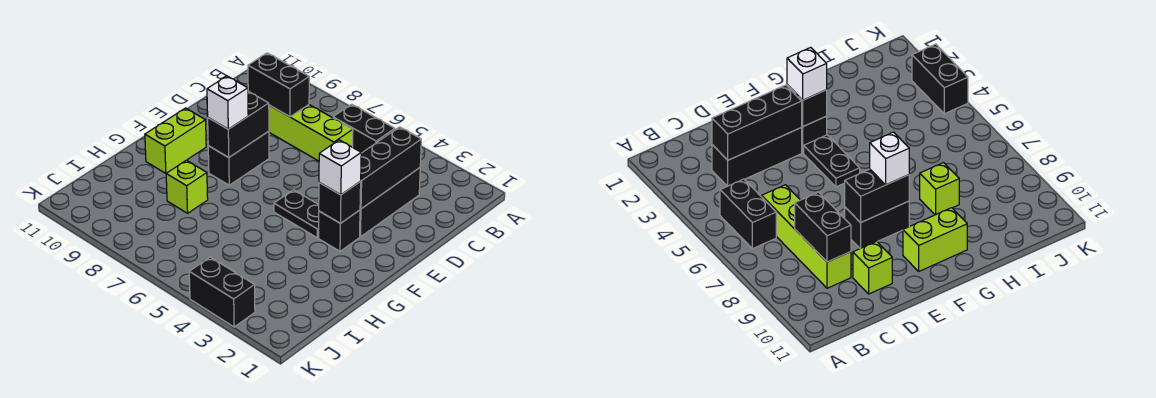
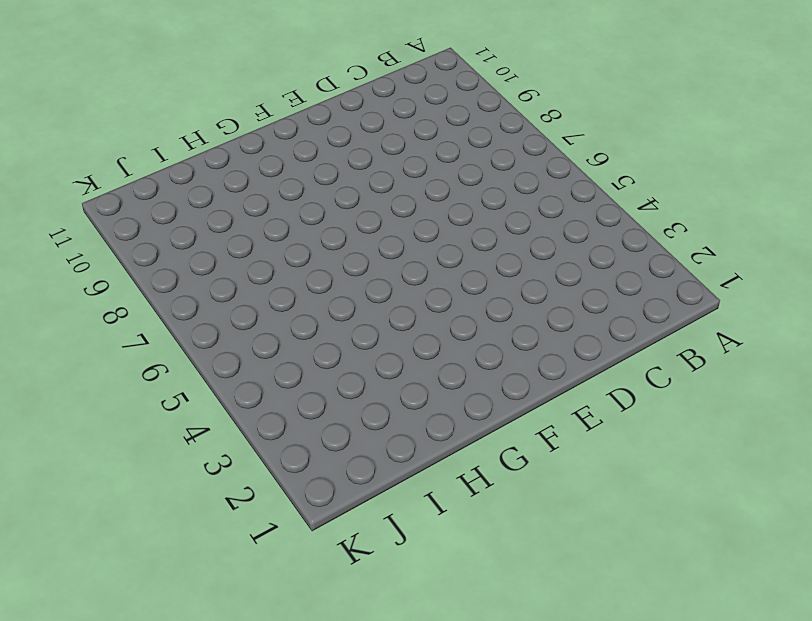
none -> black brick B5:B6 level 1
none -> black brick C3:E3 level 1
none -> lime brick C6:C9 level 1

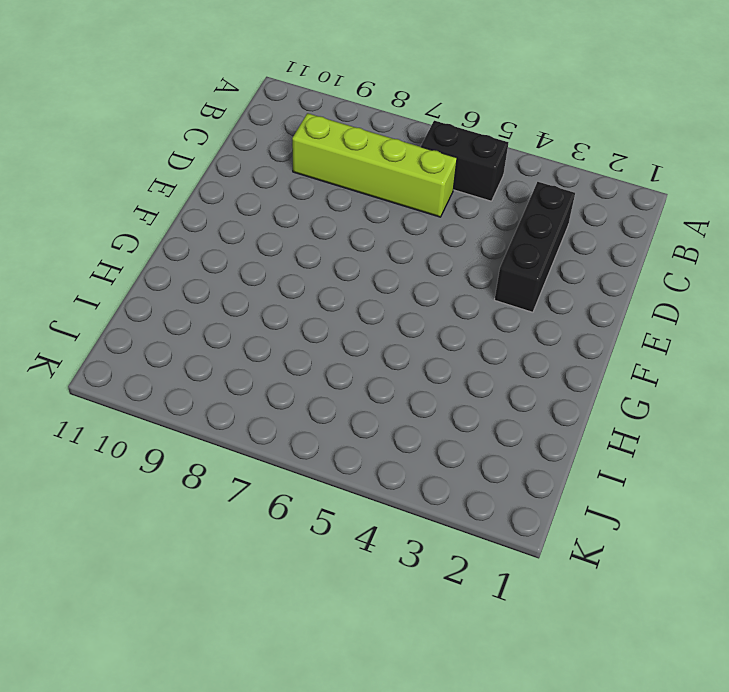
none -> lime brick D10 level 1
none -> black brick E8:F8 level 1
none -> black brick F3 level 1

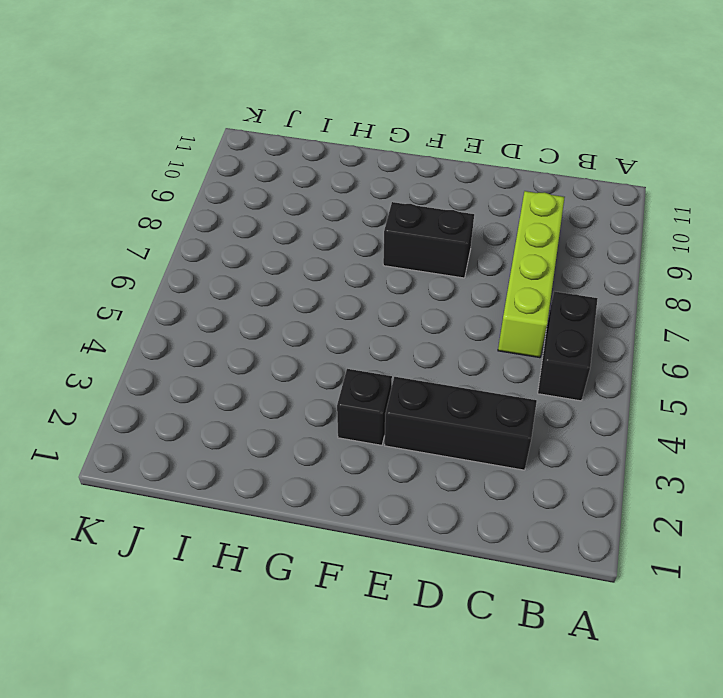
none -> lime brick D10 level 1
none -> black plate F4:F5 level 1
none -> lime brick F10:G10 level 1

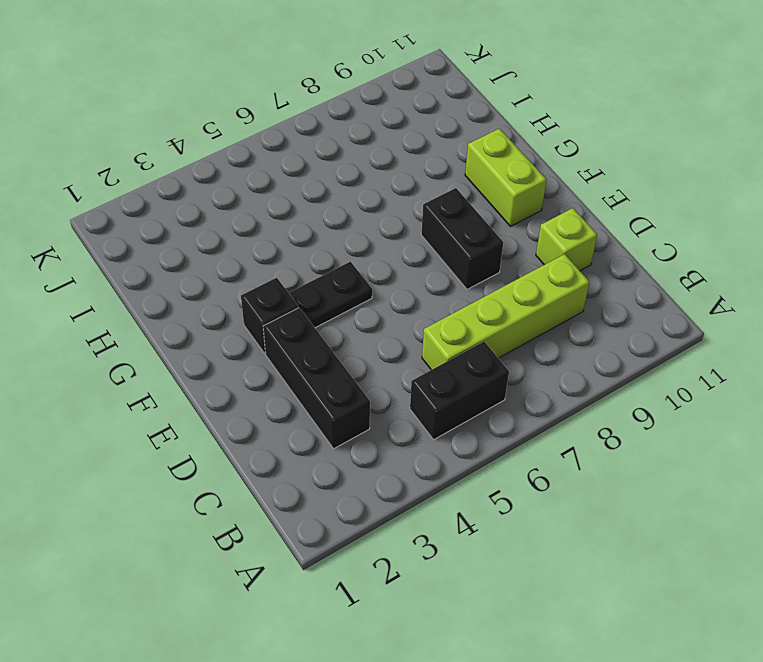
none -> lime brick H8 level 1
none -> black brick K3:K4 level 1
none -> black brick C3:E3 level 2

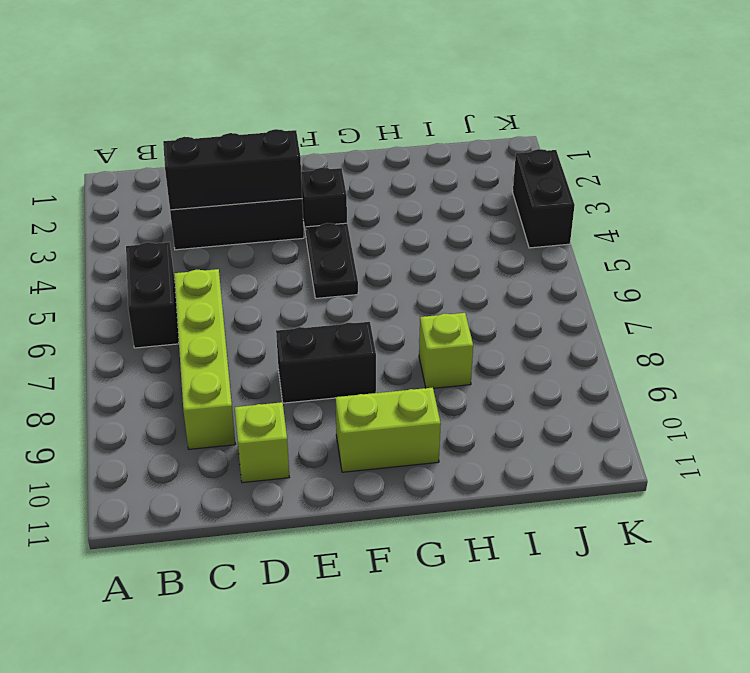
none -> black brick C8:C9 level 2
none -> black brick E8:F8 level 2
none -> black brick F3 level 2

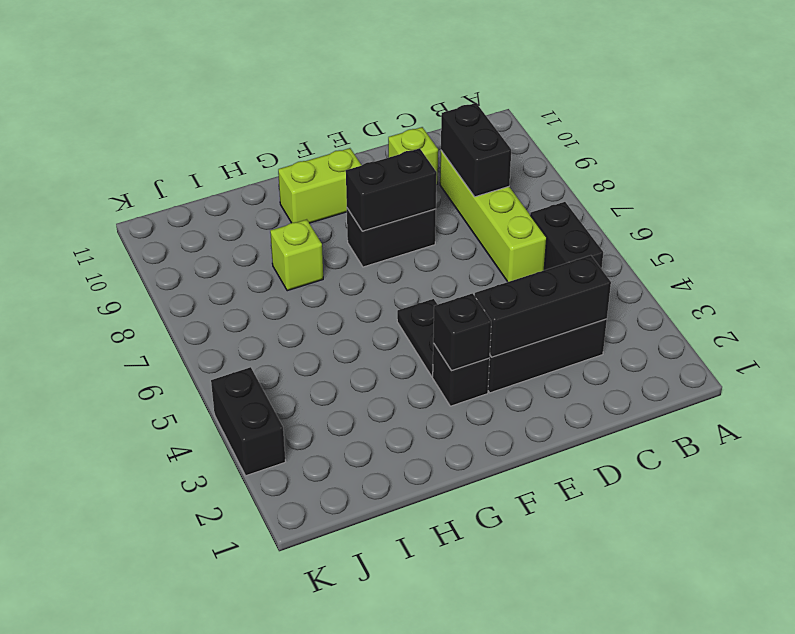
none -> white brick F3 level 3
none -> white brick F8 level 3

